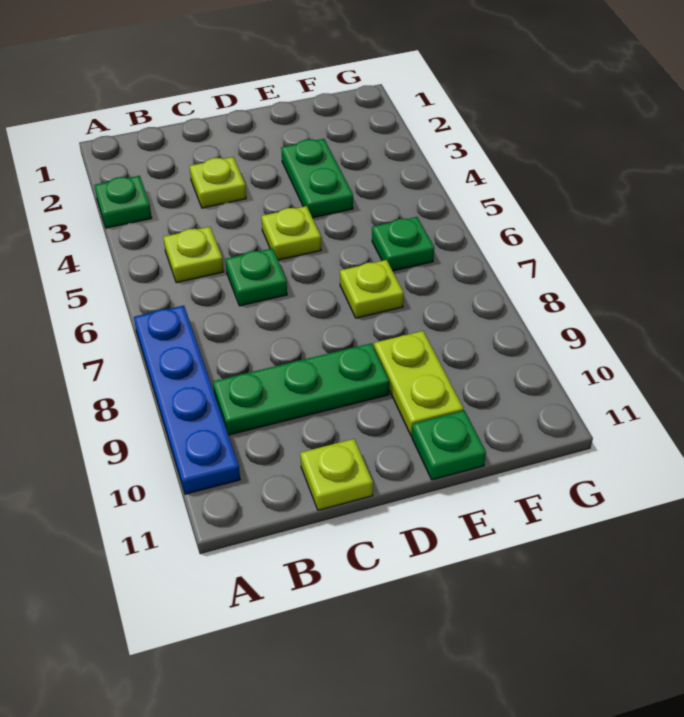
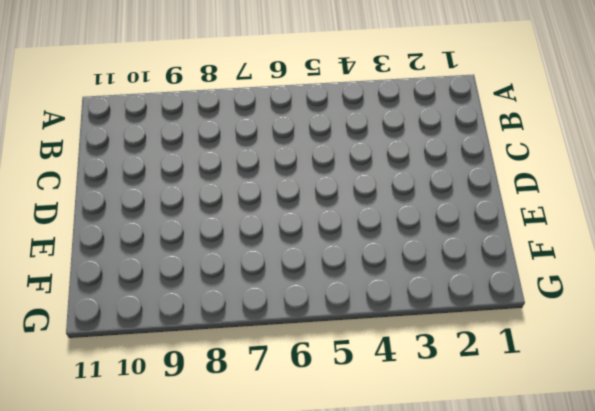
none -> green plate A3 level 1
none -> blue plate A7:A10 level 1
none -> lime plate B5 level 1

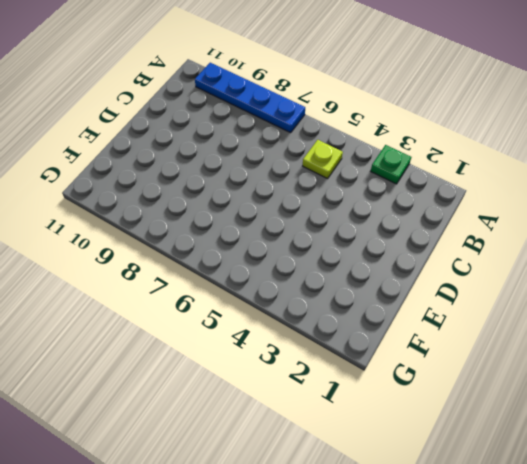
none -> green plate B9:D9 level 1
none -> lime plate C3 level 1
none -> green plate C6 level 1

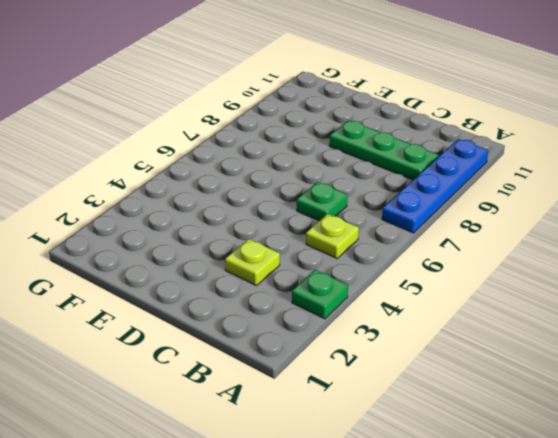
none -> lime plate C11 level 1
none -> lime plate D5 level 1
none -> green plate E3:E4 level 1

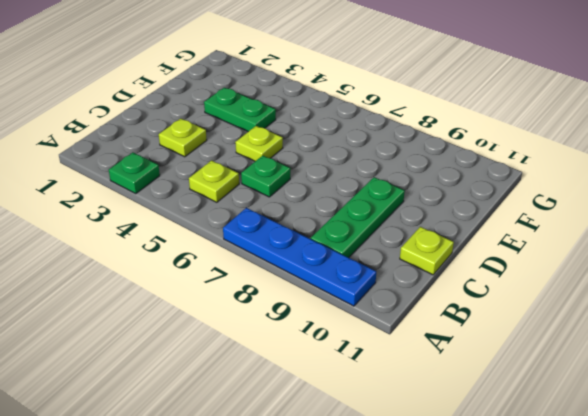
none -> lime plate E7 level 1
none -> lime plate E9:E10 level 1
none -> green plate E11 level 1

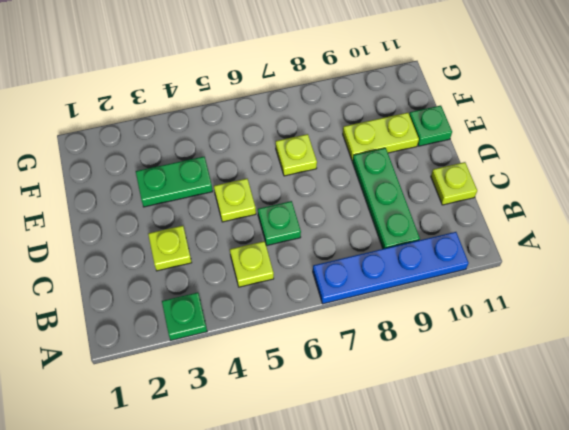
none -> green plate F6 level 1

